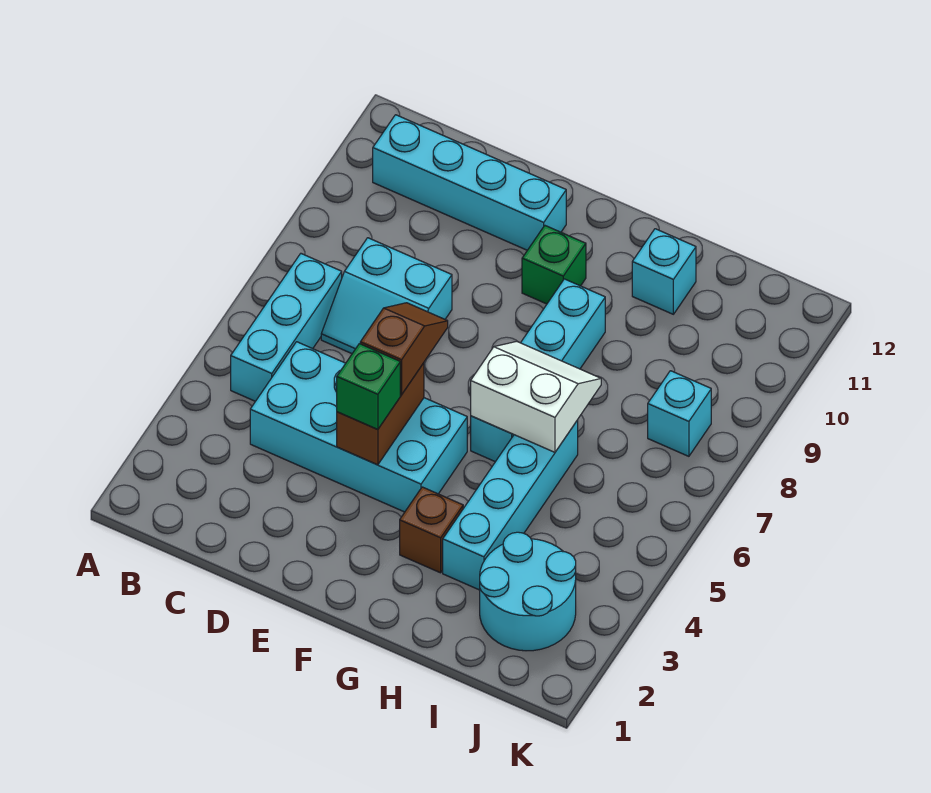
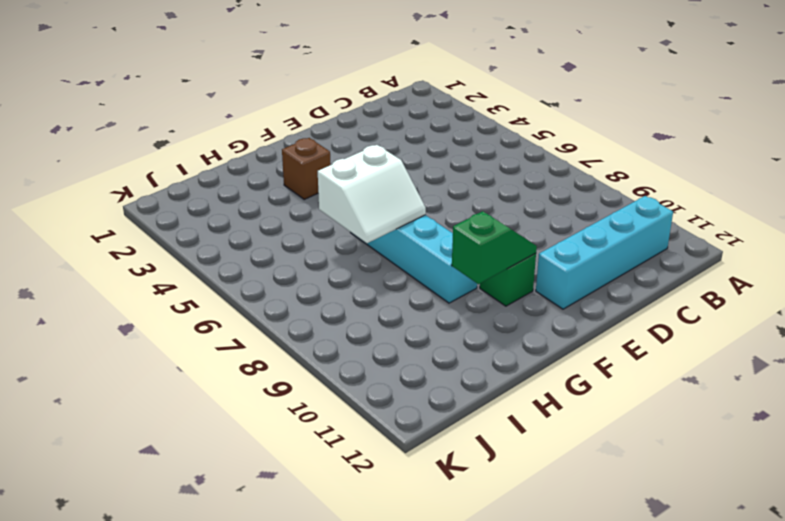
green slope F10:G10 level 2 top G -> none
none -> cyan brick B5:B7 level 1
none -> cyan brick C4:F5 level 1
none -> cyan slope C7:D8 level 1 top 8

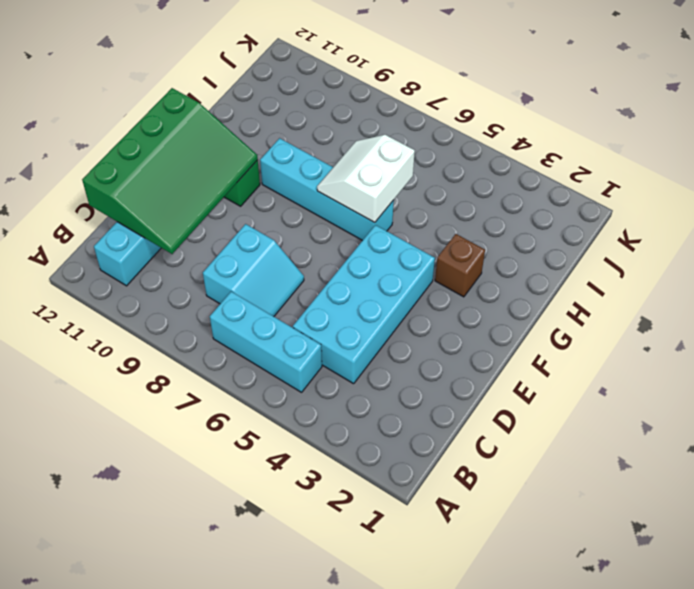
green slope C10:F12 level 2 top 12 -> none
none -> cyan brick H3:H6 level 1
none -> cyan brick H11 level 1
none -> cyan round brick I2:J3 level 1

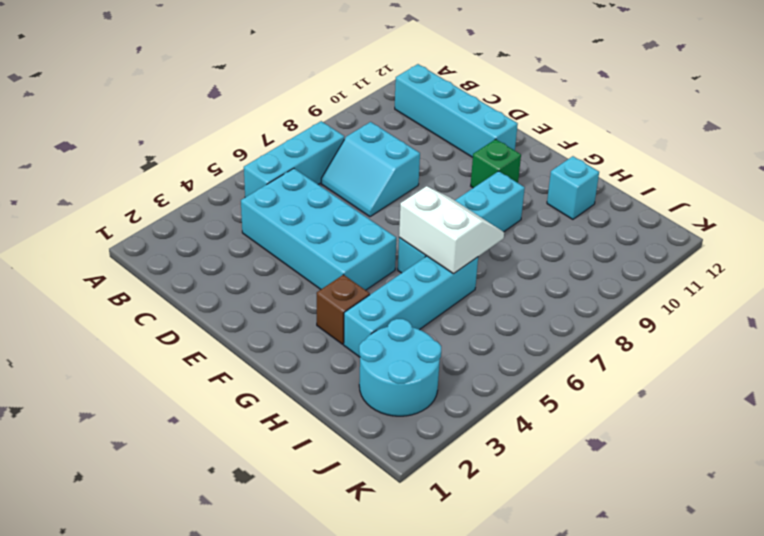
none -> cyan brick J8 level 1
none -> brown brick E4:E5 level 2
none -> green brick E4 level 3

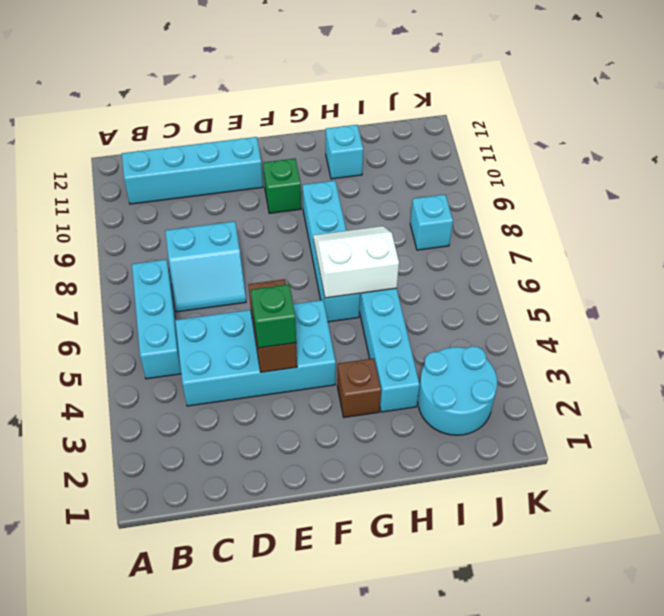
none -> brown slope E5:E6 level 3 top 5

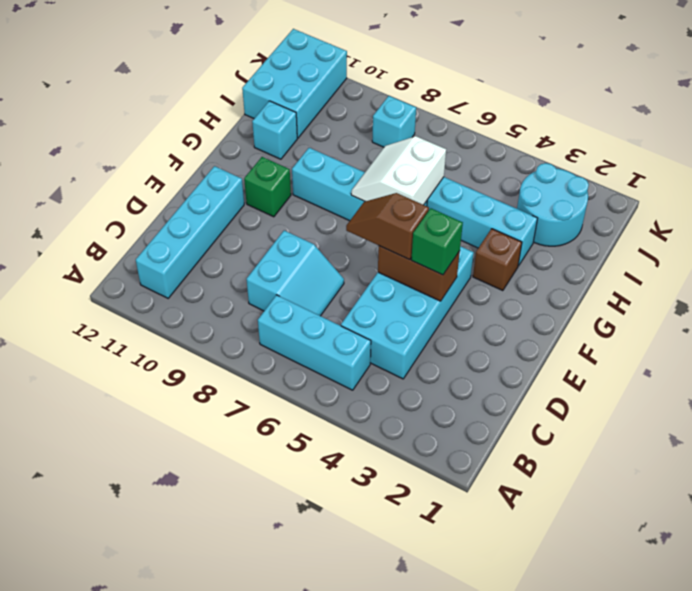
cyan brick I11:K12 level 1 -> none

